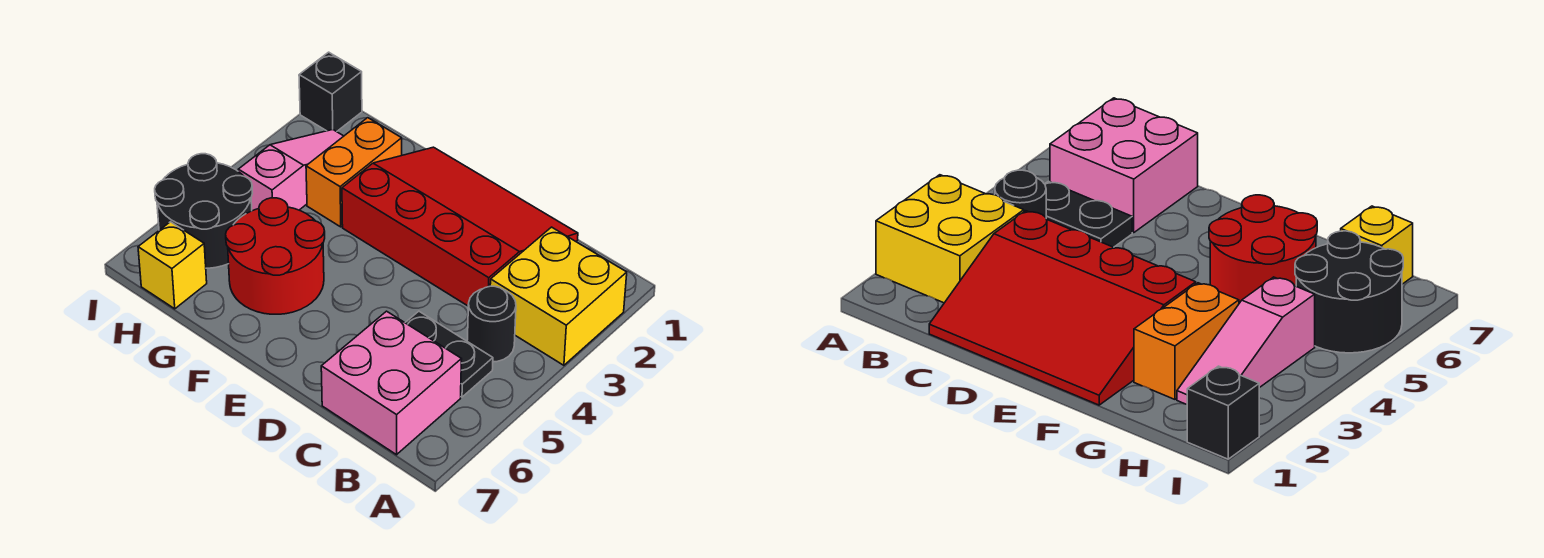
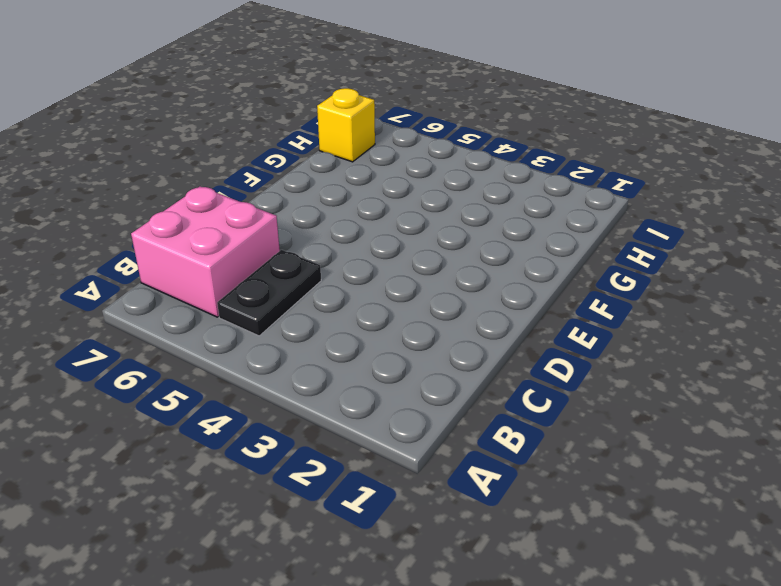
none -> yellow brick A2:B3 level 1
none -> black round brick B4 level 1

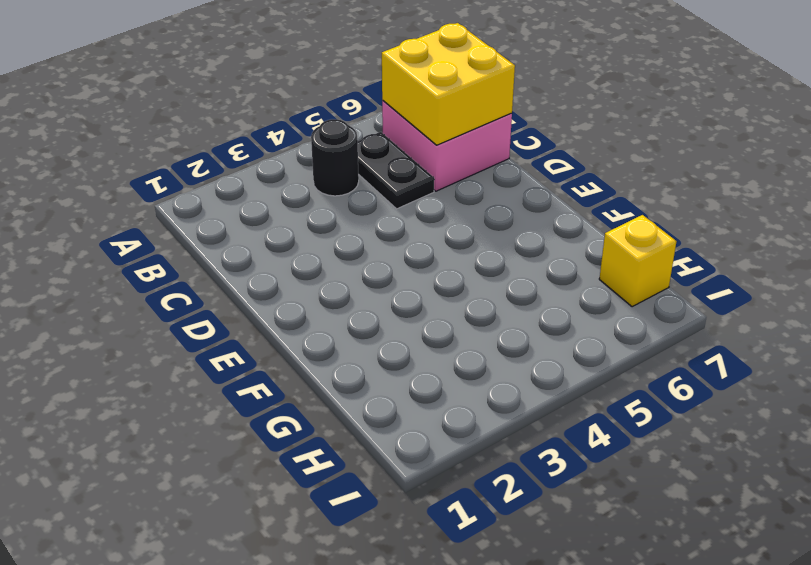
yellow brick B6:C7 level 2 -> yellow brick A2:B3 level 1
none -> red slope C1:F3 level 1 top 3
none -> red round brick F5:G6 level 1

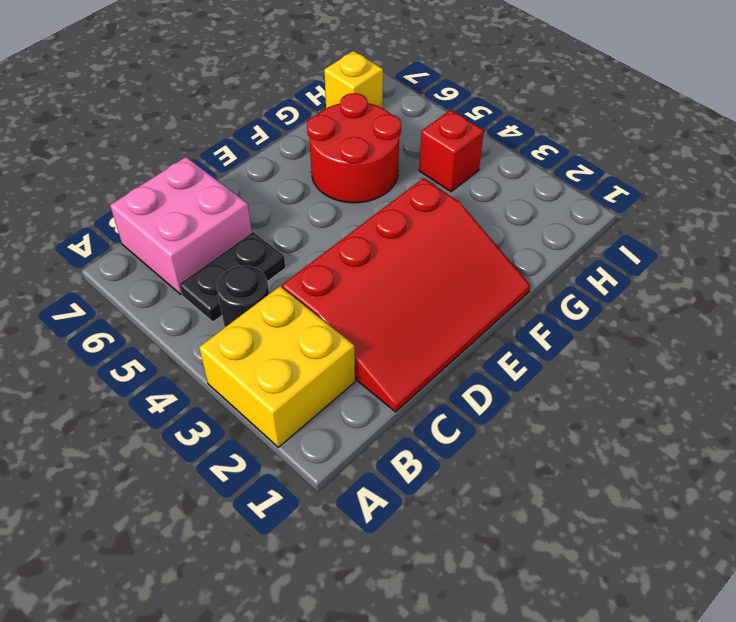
red brick H4 level 1 -> pink slope H2:H4 level 1 top 4
none -> orange brick G2:G3 level 1
none -> black round brick H5:I6 level 1

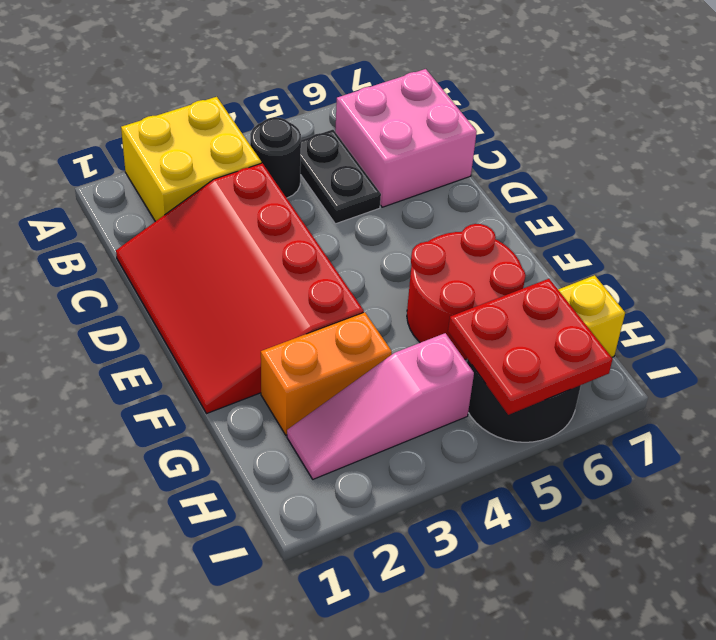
red plate H5:I6 level 2 -> none
none -> black brick I1 level 1

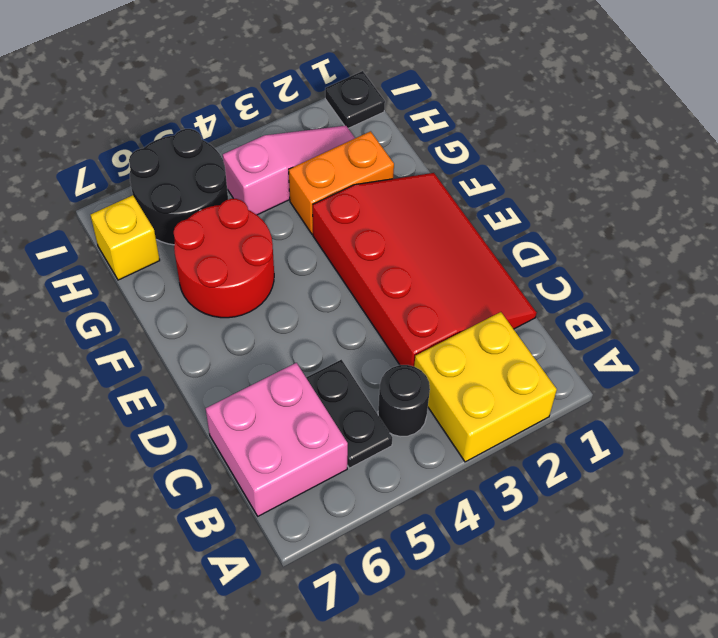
black plate I1 level 1 -> black brick I1 level 1

